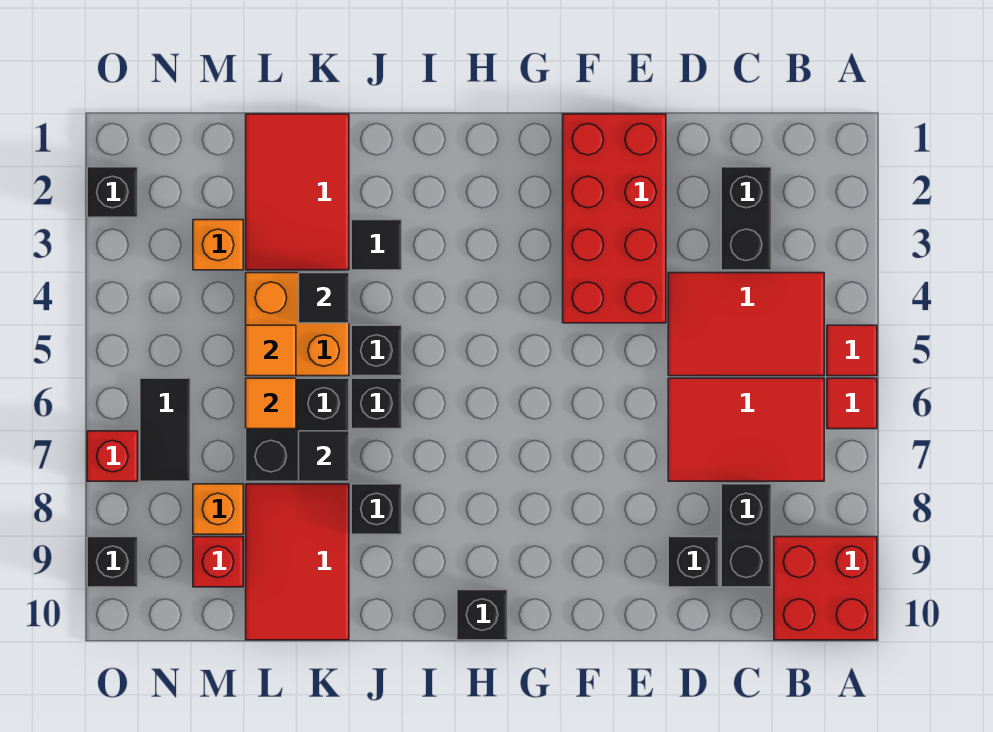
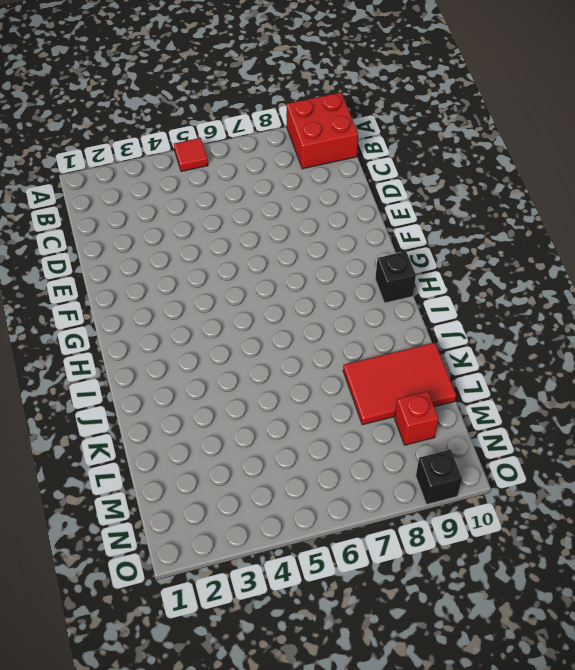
none -> red tile A6 level 1
none -> red tile B4:D5 level 1
none -> red tile B6:D7 level 1

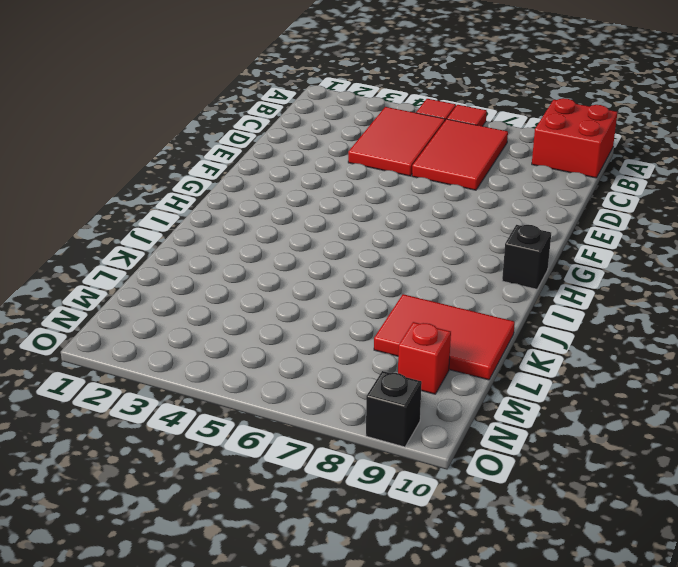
none -> black brick C2:C3 level 1
none -> black brick C8:C9 level 1
none -> black brick D9 level 1

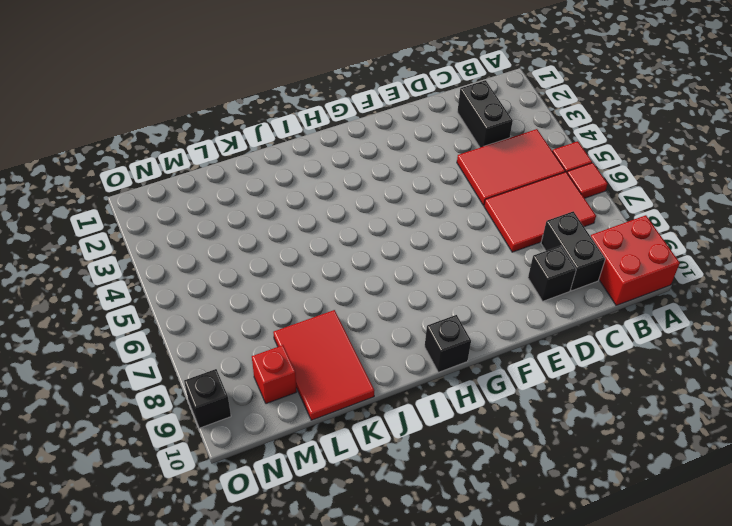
none -> red brick E1:F4 level 1
none -> black tile J3 level 1
none -> black brick J5 level 1

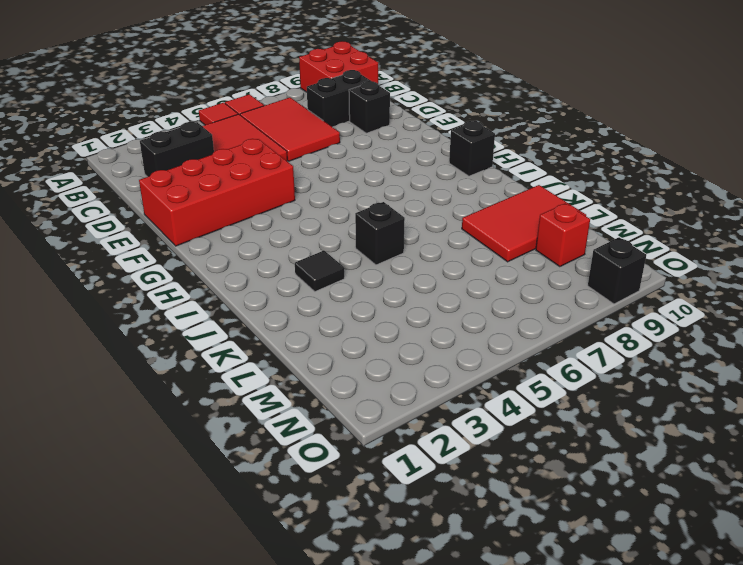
none -> black brick J6 level 1
none -> black brick J8 level 1
none -> red tile K1:L3 level 1

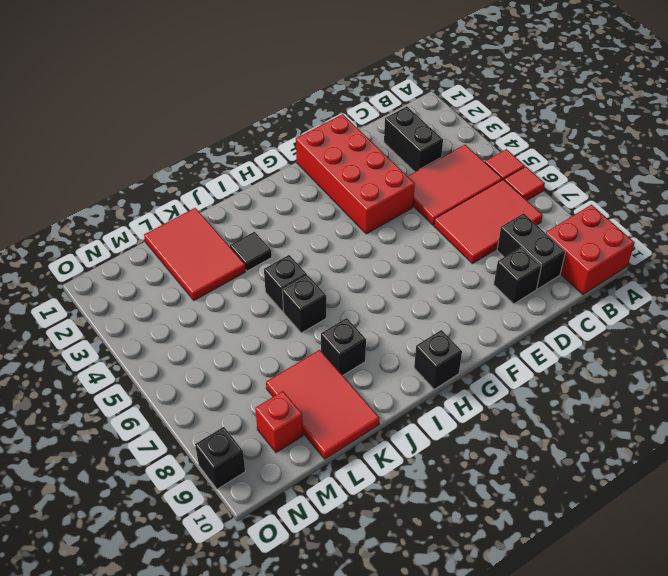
none -> orange brick K4:L5 level 1
none -> black brick K6:L7 level 1
none -> orange brick M3 level 1

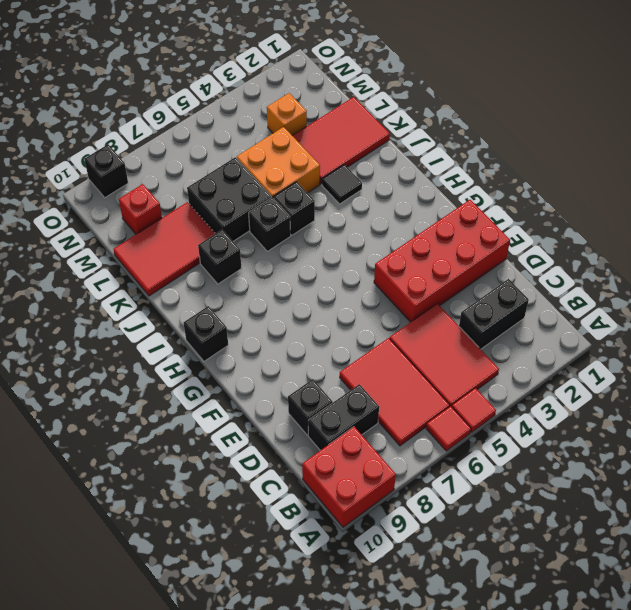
none -> orange brick M8 level 1
none -> black tile N6:N7 level 1
none -> black brick O2 level 1

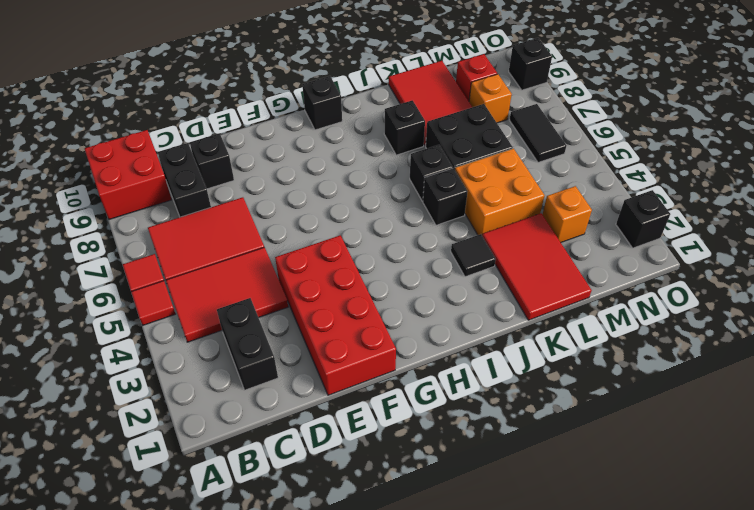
none -> red brick O7 level 1
none -> black tile K4 level 2
none -> black tile K7 level 2

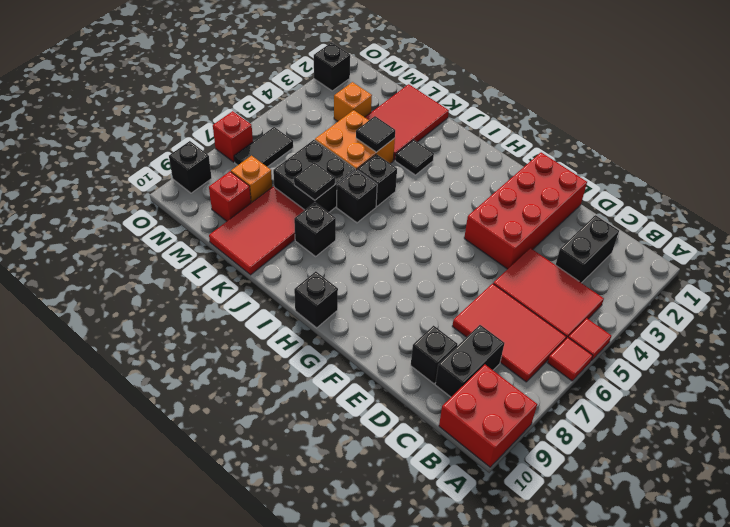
none -> orange tile L5 level 2
none -> orange tile L6 level 2

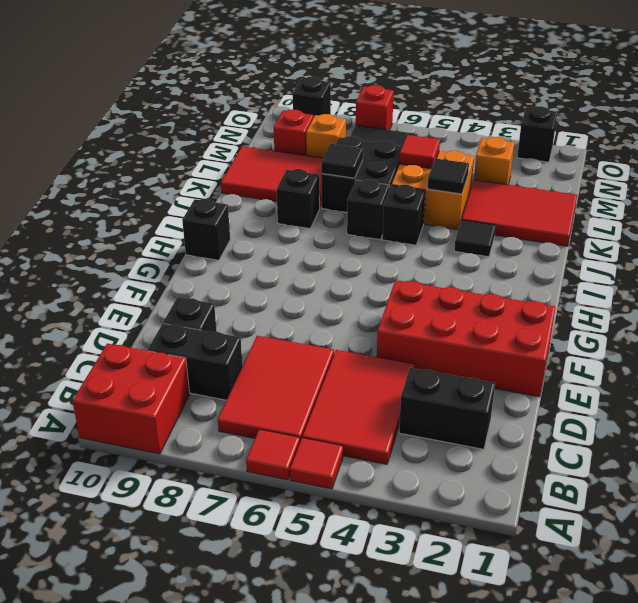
red tile L5 level 2 -> orange tile L5 level 2
none -> orange tile L6 level 2

